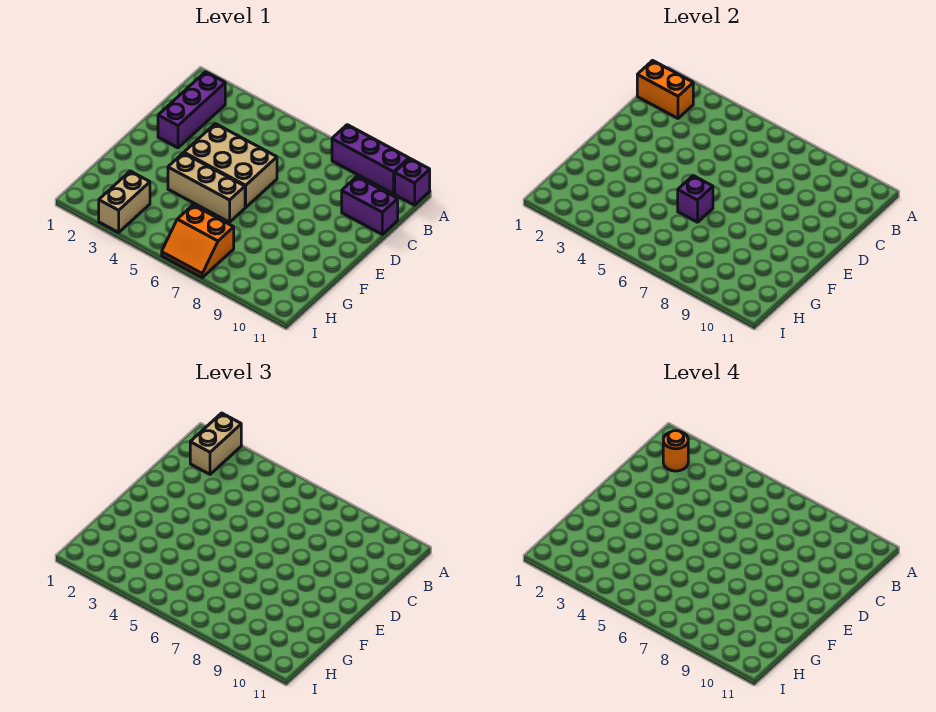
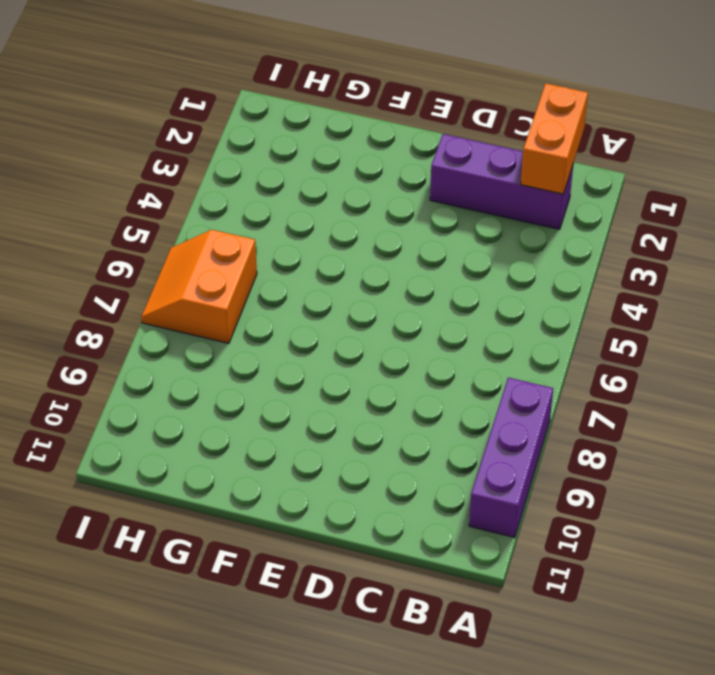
none -> purple brick A11 level 1
none -> purple brick C10:C11 level 1
none -> tan brick D4:E6 level 1

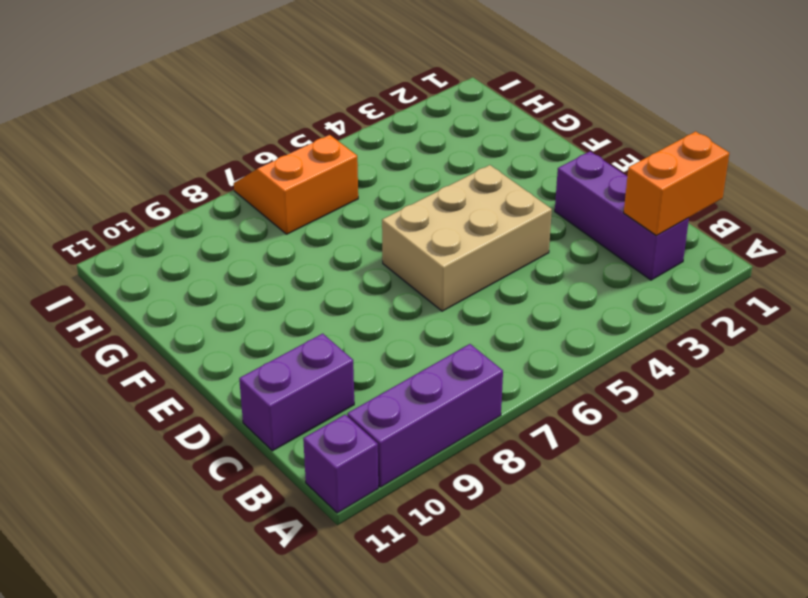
none -> tan brick F4:F6 level 1
none -> tan brick H3:I3 level 1
none -> purple brick F6 level 2

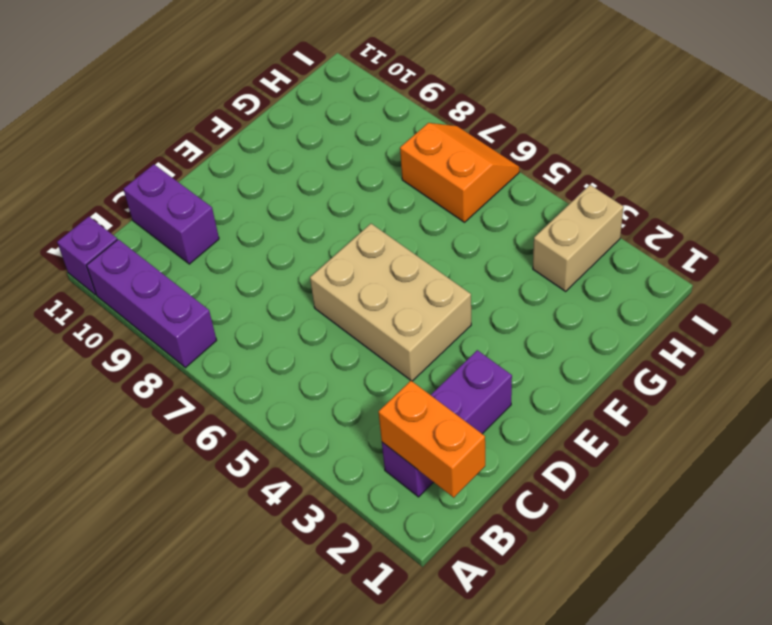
none -> tan brick F4:F6 level 1
none -> purple brick F6 level 2
none -> tan brick A2:B2 level 3

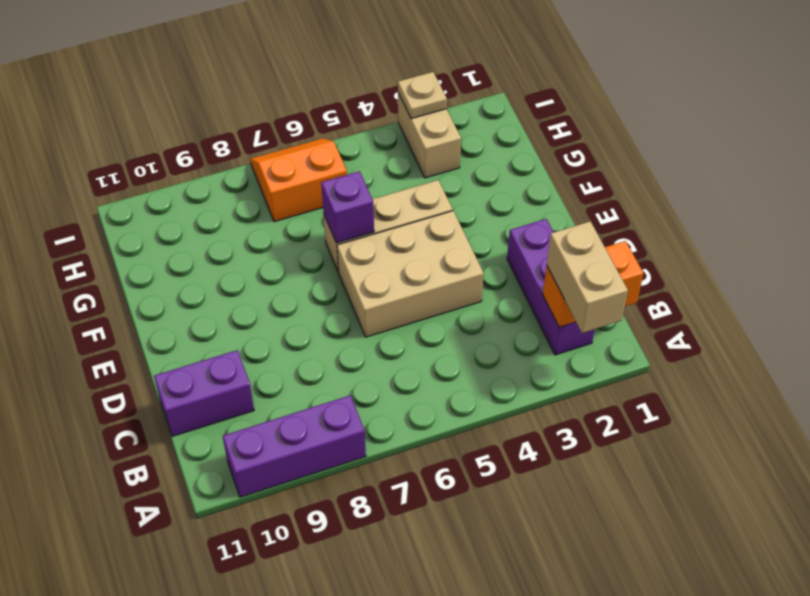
tan plate I3 level 2 -> none
none -> purple brick A11 level 1
none -> orange round brick B2 level 4

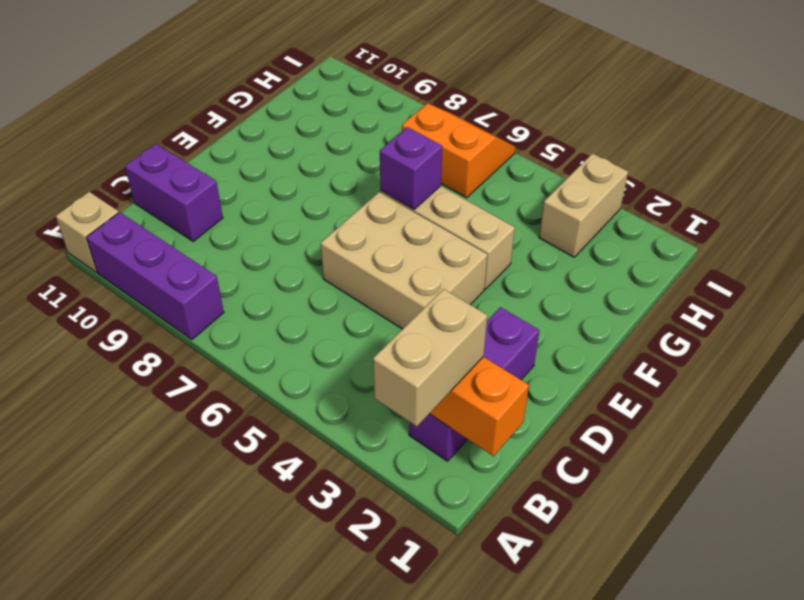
tan brick A11 level 1 -> purple brick A11 level 1
none -> orange round brick B2 level 4

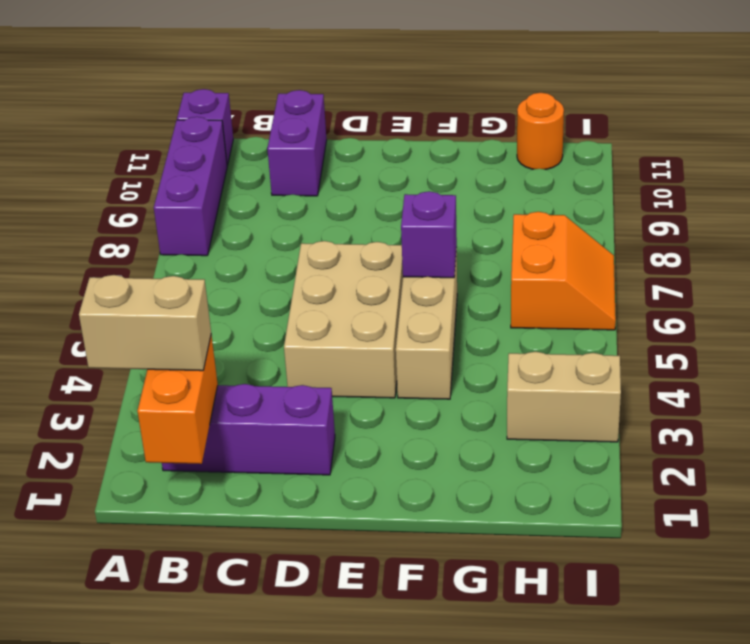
orange round brick H11 level 1 -> orange round brick B2 level 4

